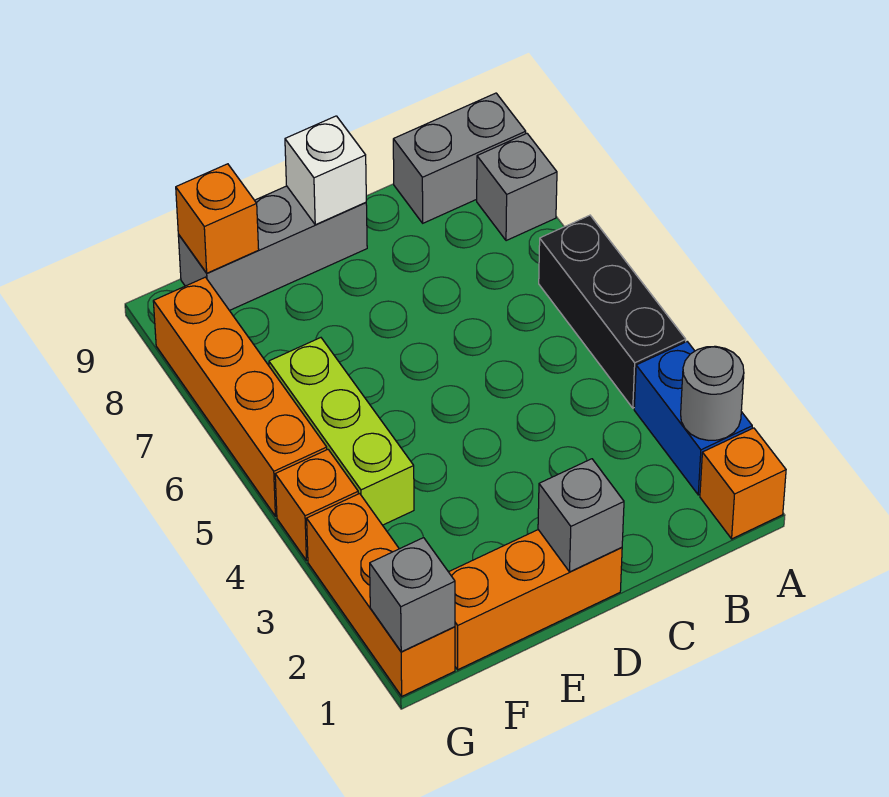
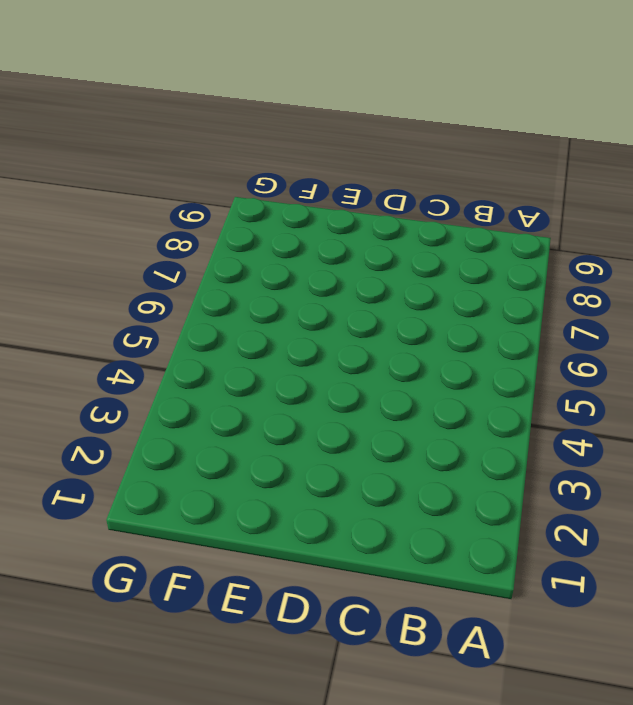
none -> orange brick A1 level 1
none -> blue brick A2:A3 level 1
none -> black brick A4:A6 level 1

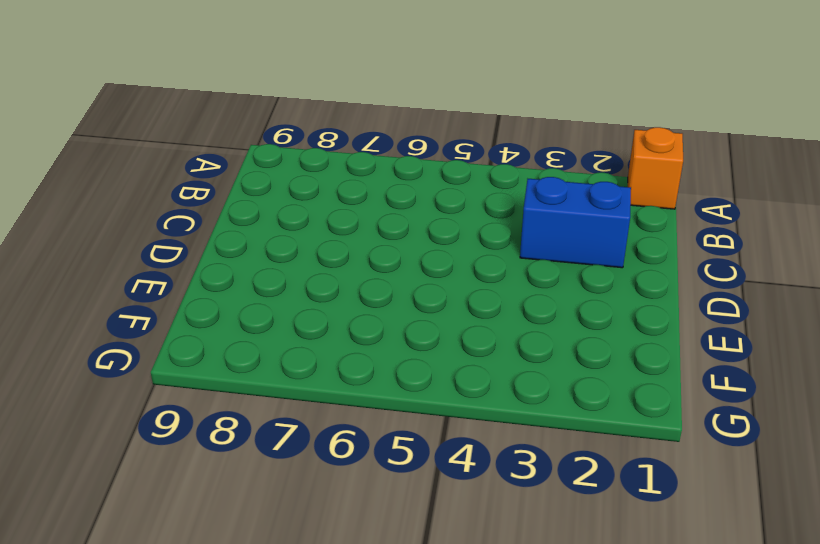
blue brick C2:C3 level 1 -> blue brick A2:A3 level 1
none -> black brick A4:A6 level 1
none -> grey brick A8 level 1
none -> grey brick A9:B9 level 1

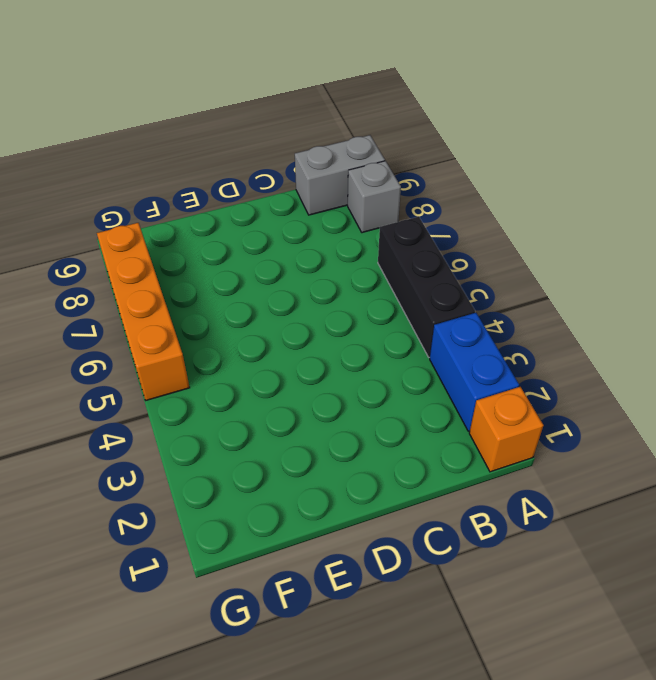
none -> orange brick D1:F1 level 1
none -> grey brick D9:F9 level 1
none -> lime brick F4:F6 level 1

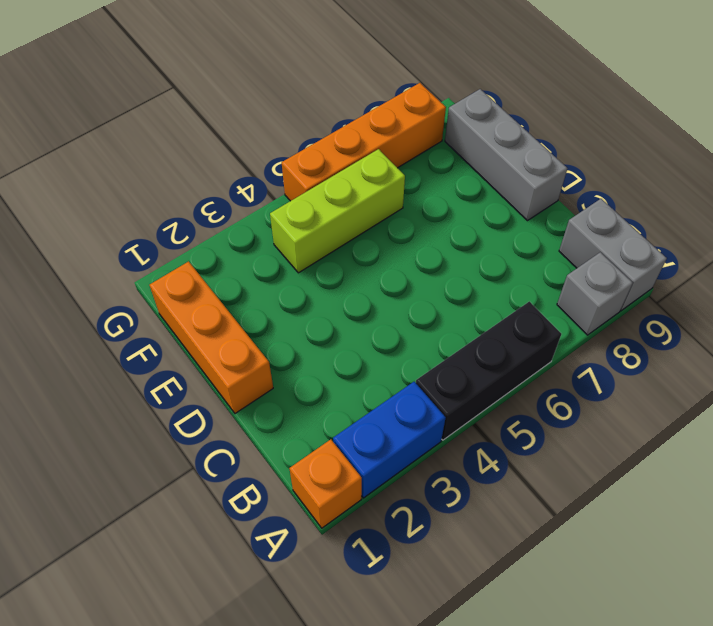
none -> orange brick G1:G3 level 1
none -> orange brick G4 level 1
none -> grey round brick A2 level 2

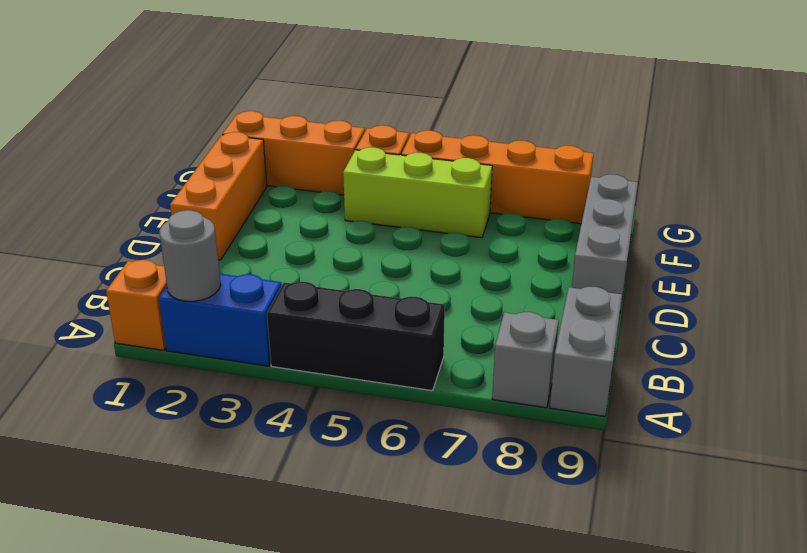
none -> grey brick D1 level 2
none -> white brick D9 level 2
none -> orange brick F9 level 2

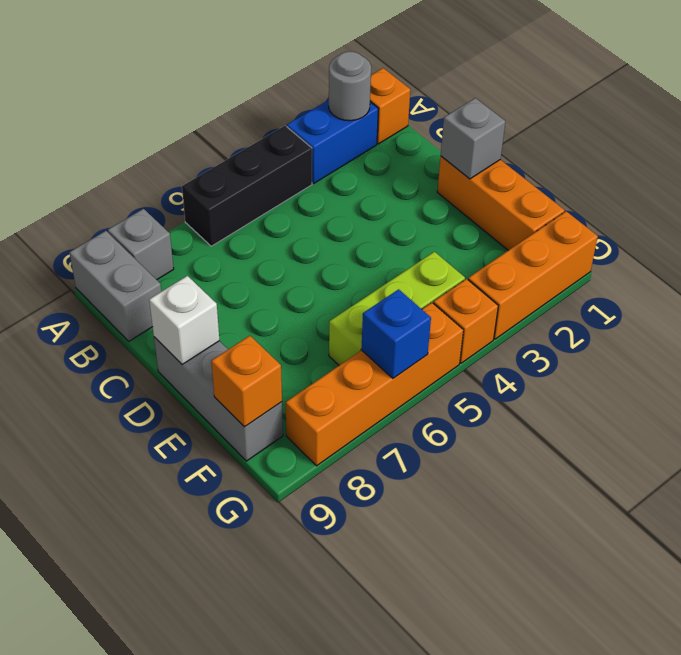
blue brick G6 level 2 -> none
none -> grey brick G1 level 2

